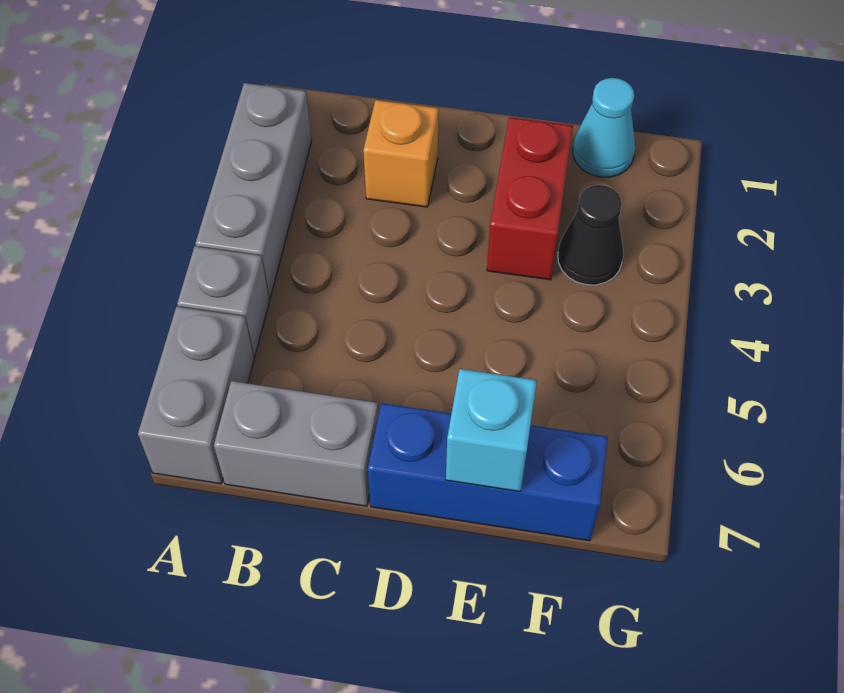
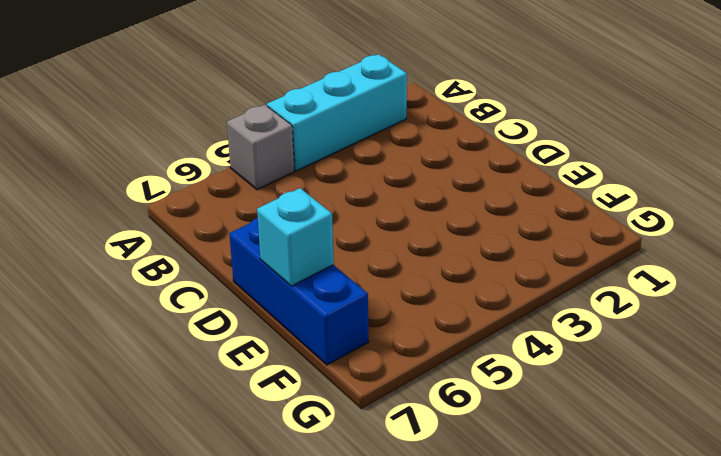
cyan brick A2:A4 level 1 -> grey brick A2:A4 level 1
none -> grey brick A6:A7 level 1
none -> grey brick B7:C7 level 1

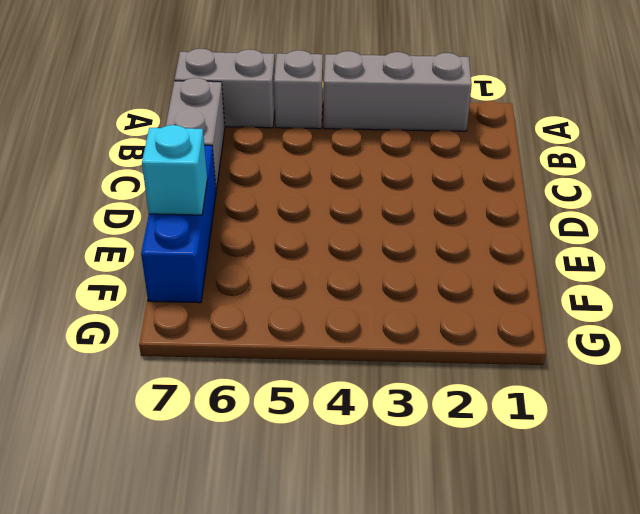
none -> orange brick C2 level 1
none -> red brick E2:E3 level 1

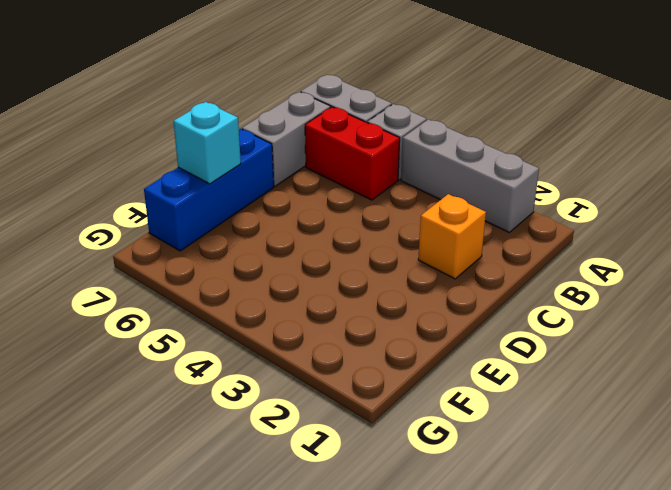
red brick B5:B6 level 1 -> red brick E2:E3 level 1
none -> cyan cone F1 level 1
none -> black cone F3 level 1

